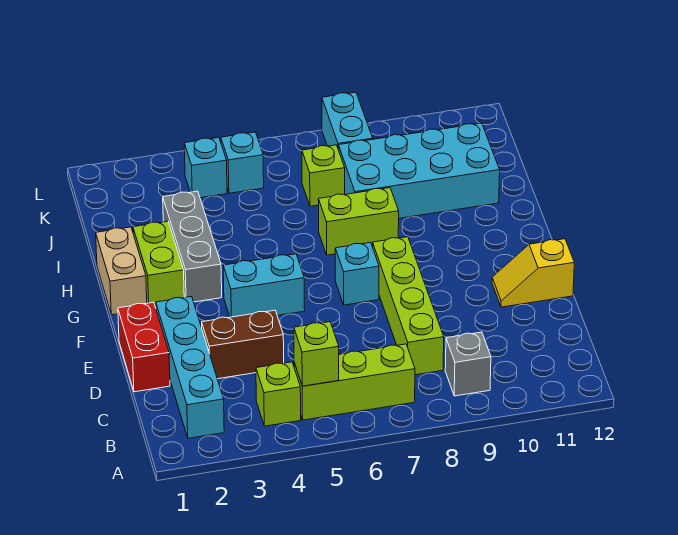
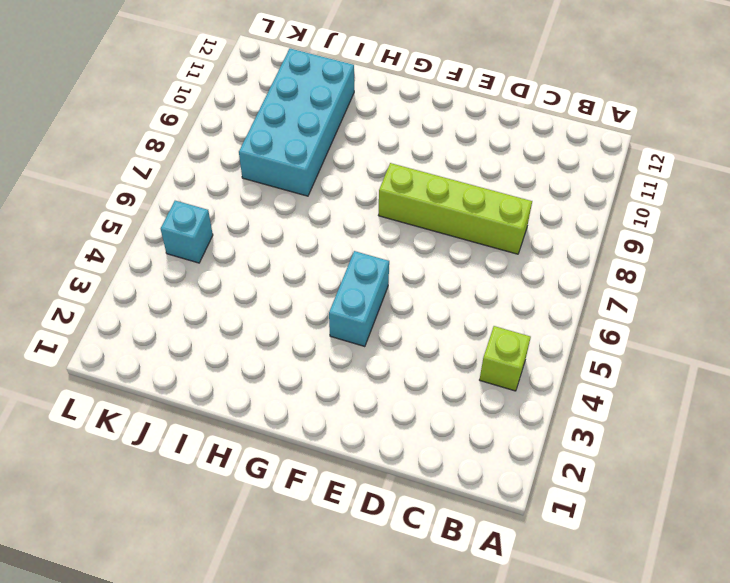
none -> cyan brick B2:E2 level 1
none -> lime brick B5:B7 level 1
none -> grey brick B9 level 1

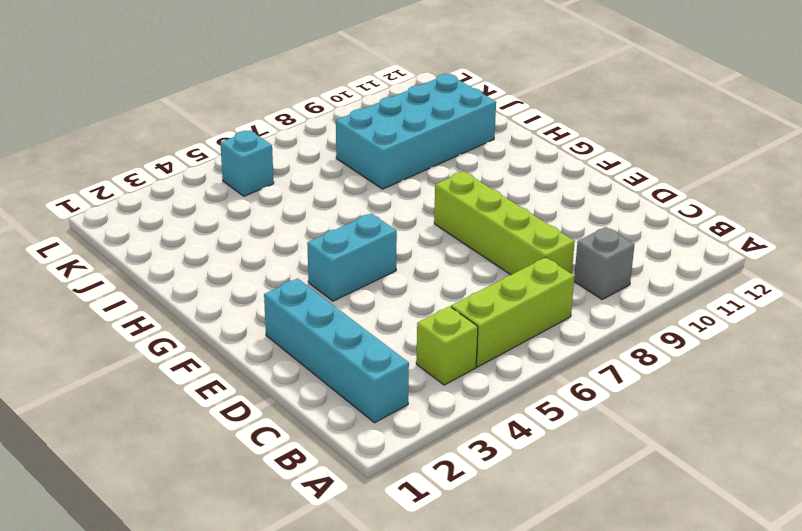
none -> red brick D1:E1 level 1
none -> brown brick D3:D4 level 1
none -> yellow slope E11:E12 level 1 top 12

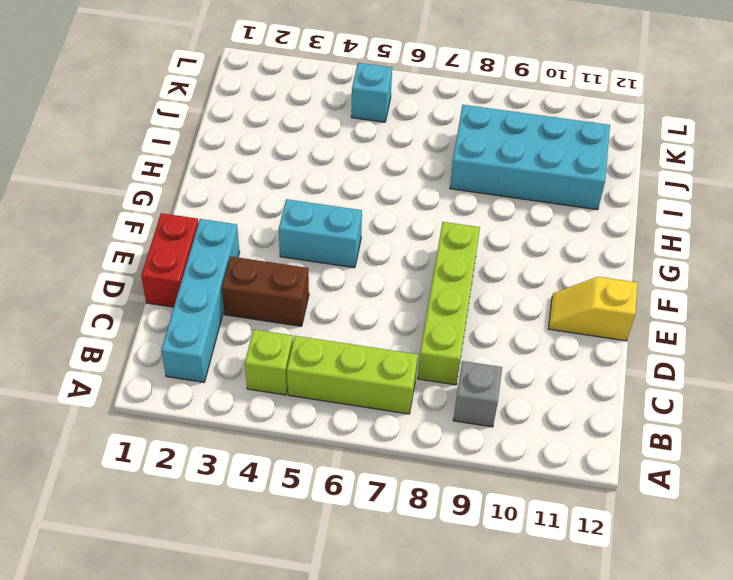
none -> cyan brick F7 level 1
none -> tan brick G1:H1 level 1
none -> lime brick G2:H2 level 1

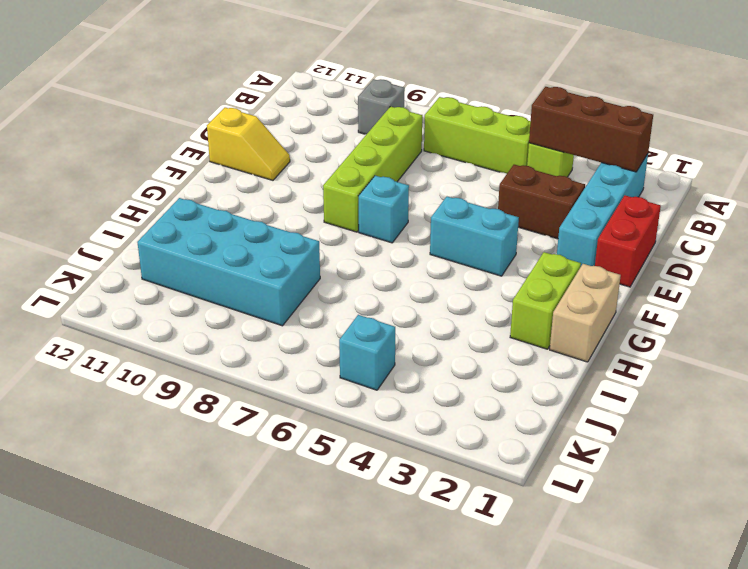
brown brick B2:B4 level 2 -> none
none -> grey brick G3:I3 level 1
none -> lime brick H7:H8 level 1
none -> lime brick J7 level 1

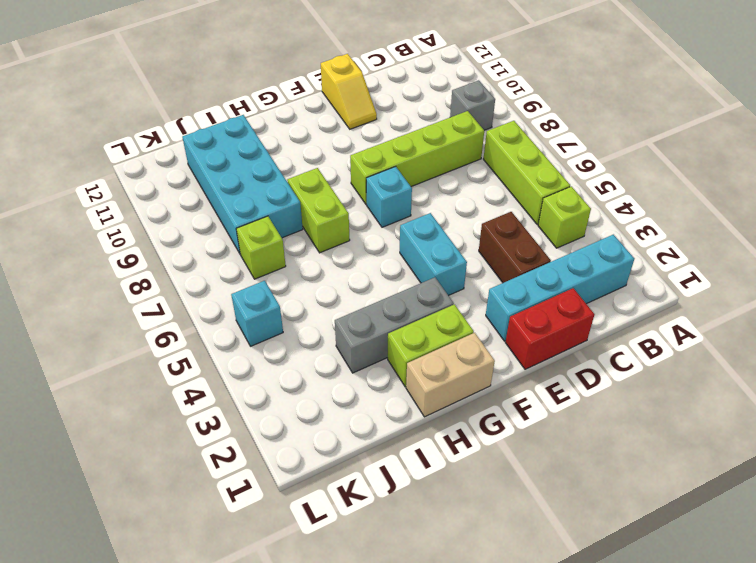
none -> cyan brick K4 level 1
none -> cyan brick K8:L8 level 1
none -> lime brick B5 level 2

